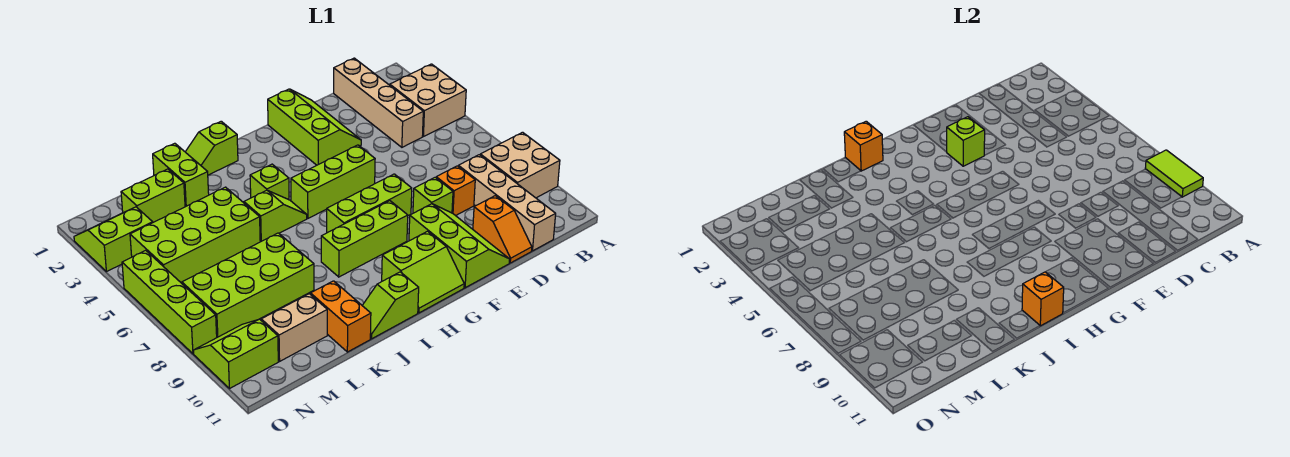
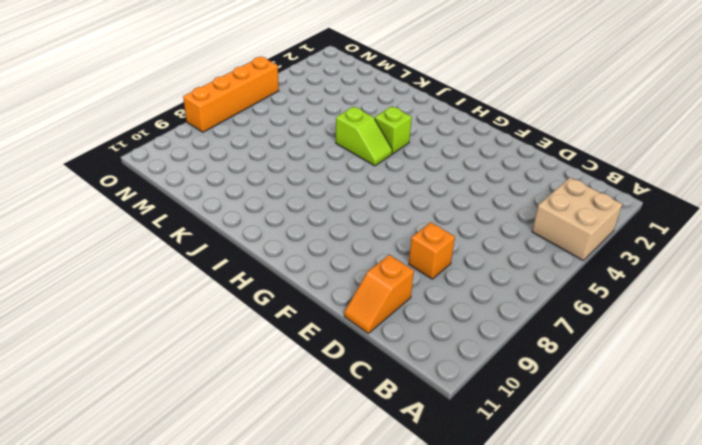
orange brick O5:O8 level 1 -> lime brick O5:O8 level 1
none -> tan brick A8:B9 level 1
none -> tan brick C1:C4 level 1
none -> tan brick C8:C11 level 1
none -> lime slope E1:F3 level 1 top F

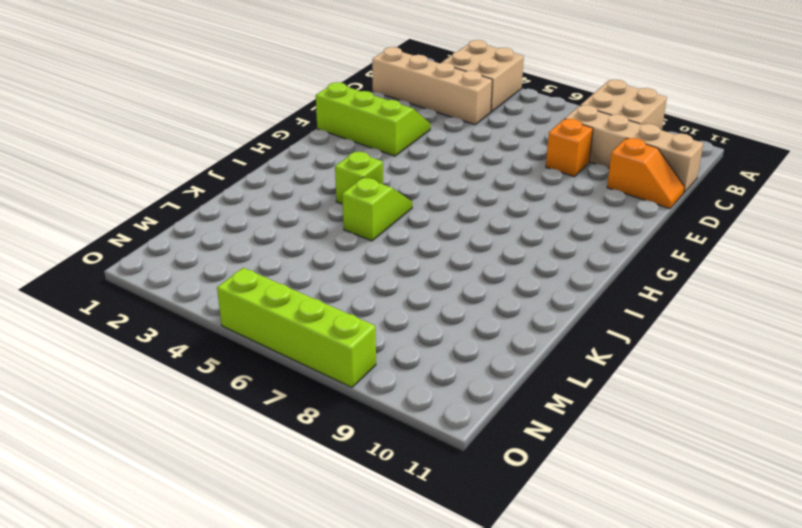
none -> lime brick E8 level 1
none -> lime slope E9:F11 level 1 top F
none -> lime brick F5:H5 level 1
none -> lime brick F7:H7 level 1

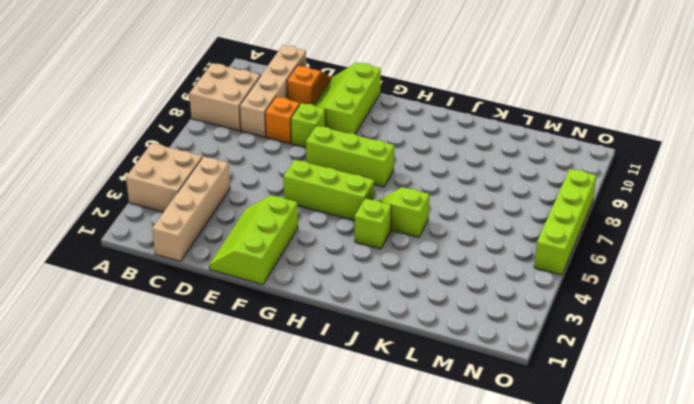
none -> lime brick G8:I8 level 1
none -> lime slope G10:H11 level 1 top 10
none -> lime slope I1:J1 level 1 top I
none -> lime slope I11:J11 level 1 top I

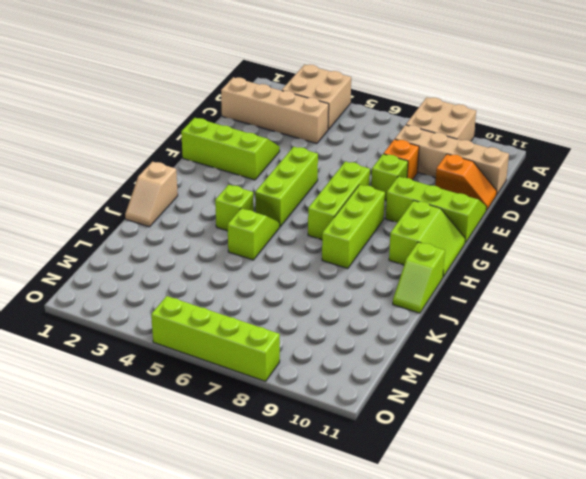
tan slope I1:J1 level 1 top I -> lime slope I1:J1 level 1 top I
none -> lime brick K1:K2 level 1
none -> lime brick K4:N5 level 1
none -> lime brick K7:N8 level 1
none -> orange brick K10:K11 level 1

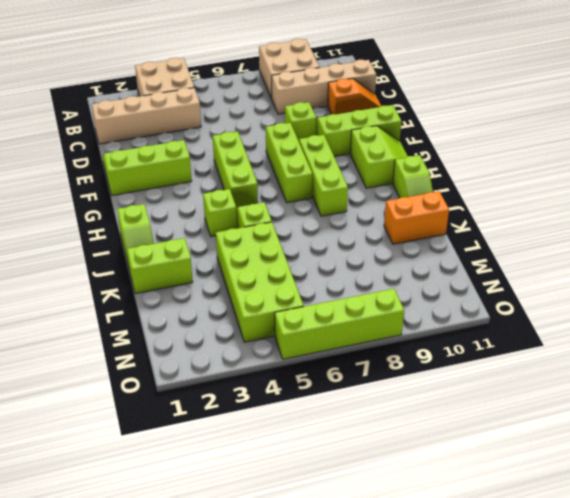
none -> orange brick D8 level 1
none -> lime brick K7:N8 level 1
none -> lime brick L2:M2 level 1
none -> tan brick L10:M10 level 1

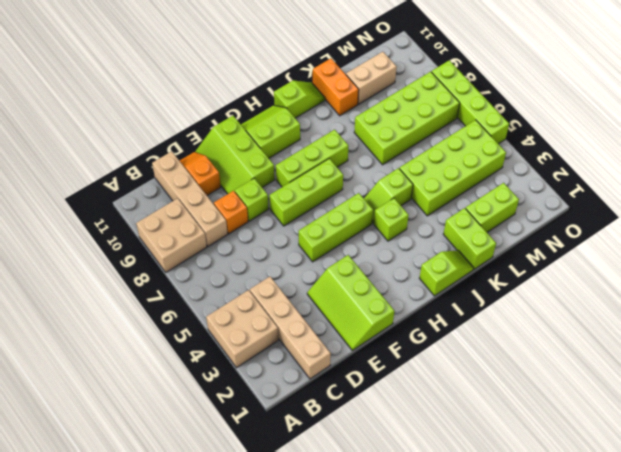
none -> lime slope N2:O3 level 1 top 3
none -> lime slope N9:O10 level 1 top 10
none -> lime tile A8:A9 level 2
none -> lime brick F3 level 2

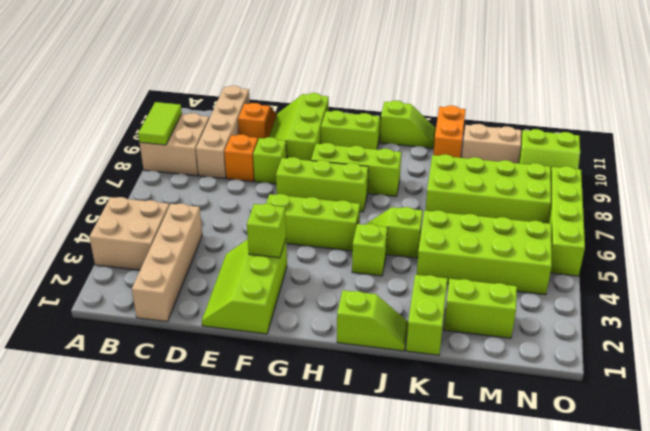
none -> lime slope N2:O3 level 1 top 3
none -> orange brick I1 level 2
none -> orange brick I11 level 2

